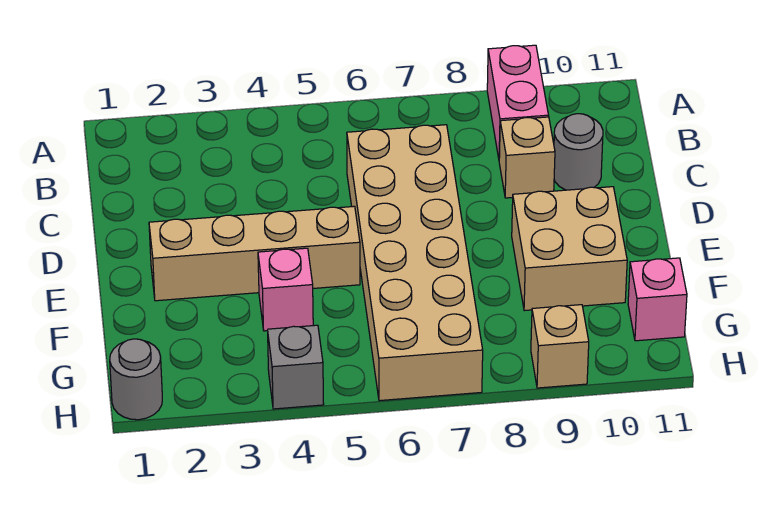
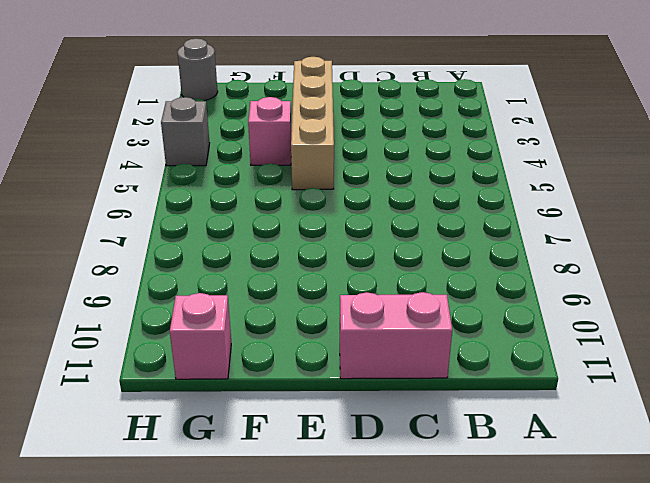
pink brick C11:D11 level 1 -> pink brick A9:B9 level 1
none -> tan brick C6:H7 level 1
none -> tan brick C9 level 1

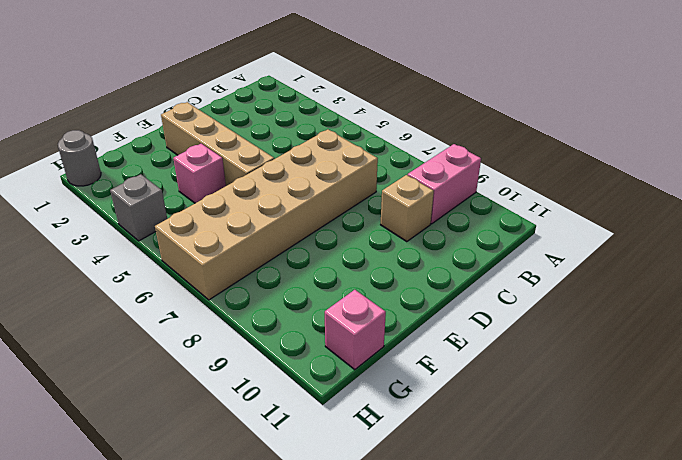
none -> grey round brick C10 level 1
none -> tan brick E9:F10 level 1

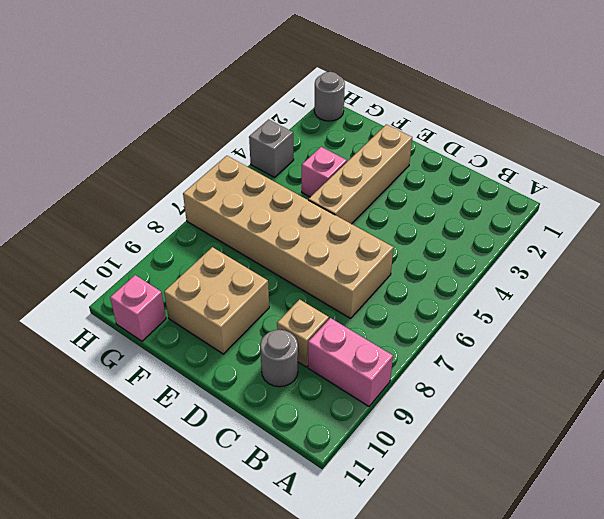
none -> tan brick H9 level 1

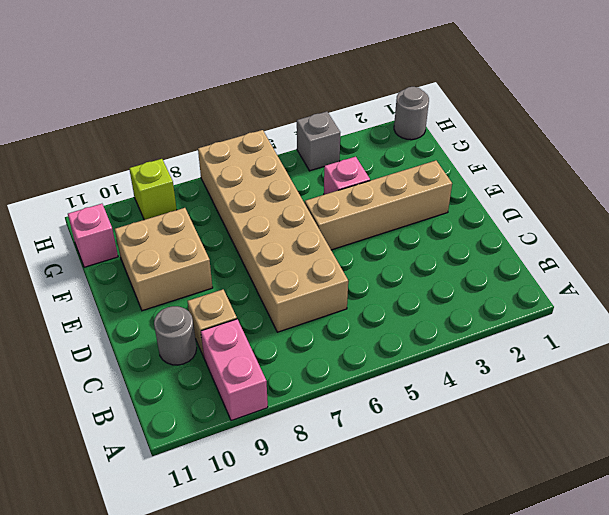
lime brick H9 level 1 -> tan brick H9 level 1

